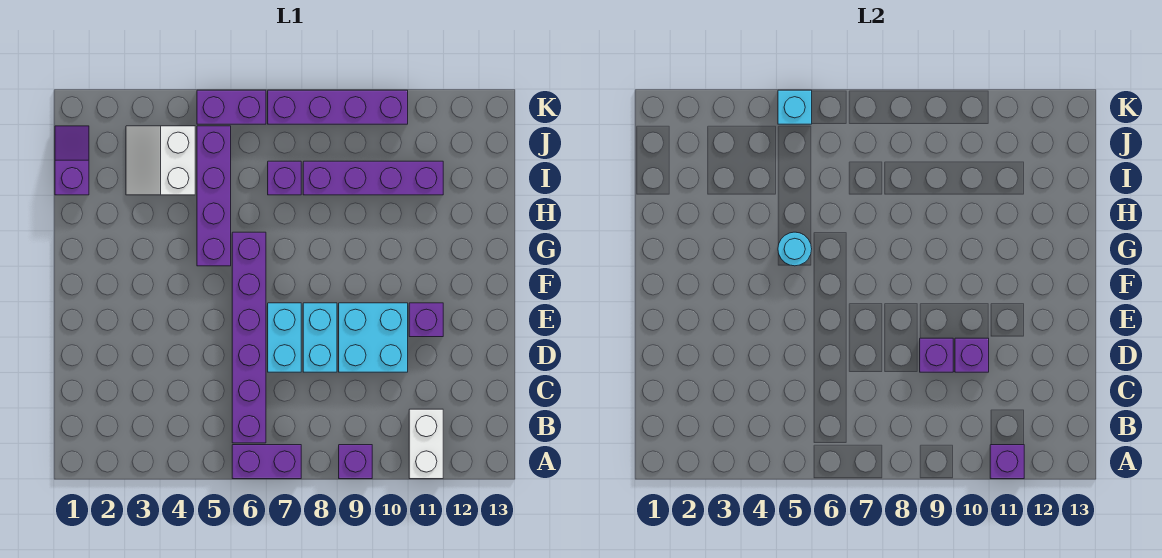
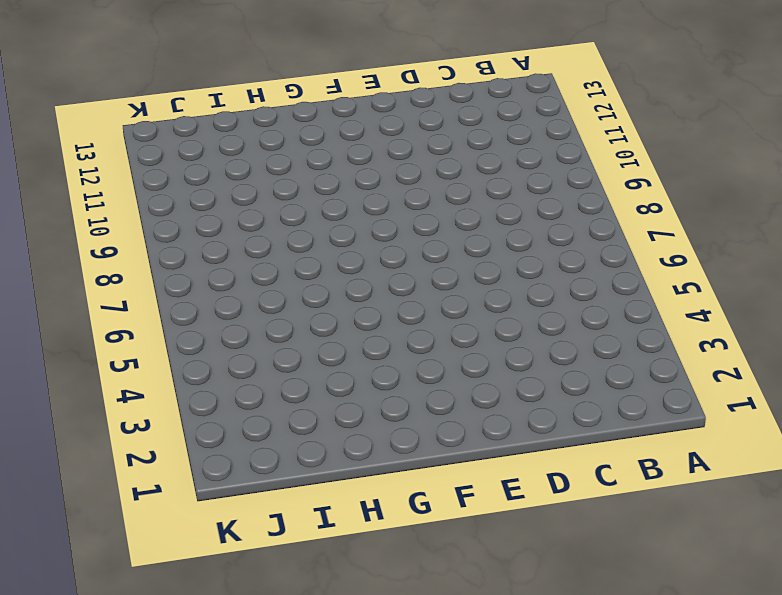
none -> purple brick A6:A7 level 1
none -> purple brick A9 level 1
none -> white brick A11:B11 level 1

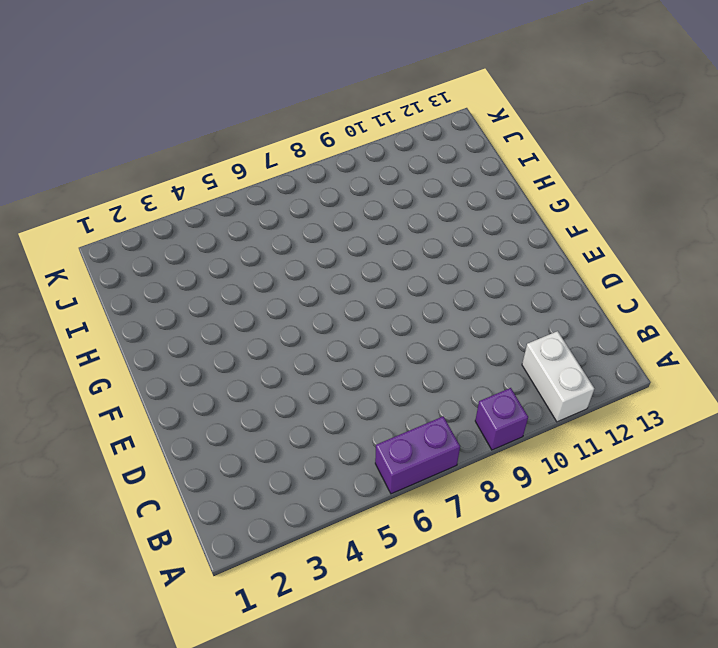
none -> purple brick B6:G6 level 1
none -> cyan brick D7:E7 level 1
none -> cyan brick D8:E8 level 1

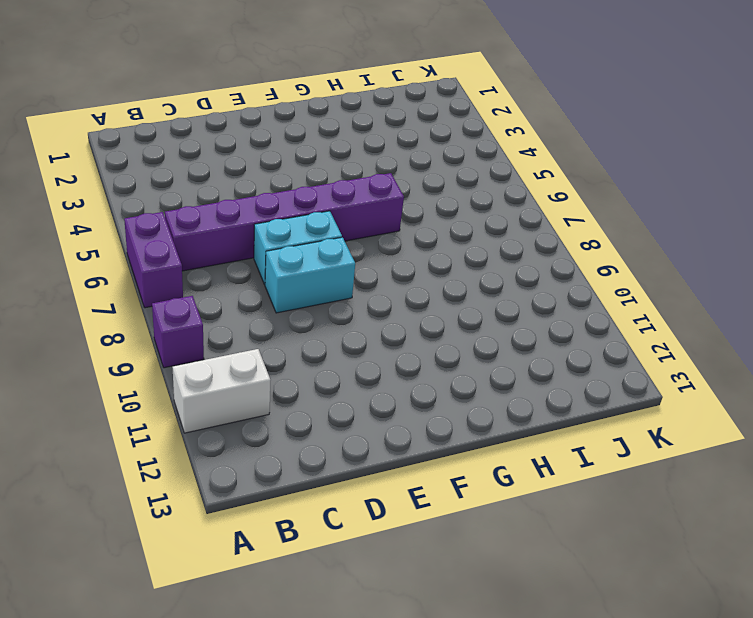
none -> cyan brick D9:E10 level 1
none -> purple brick E11 level 1
none -> purple brick G5:J5 level 1

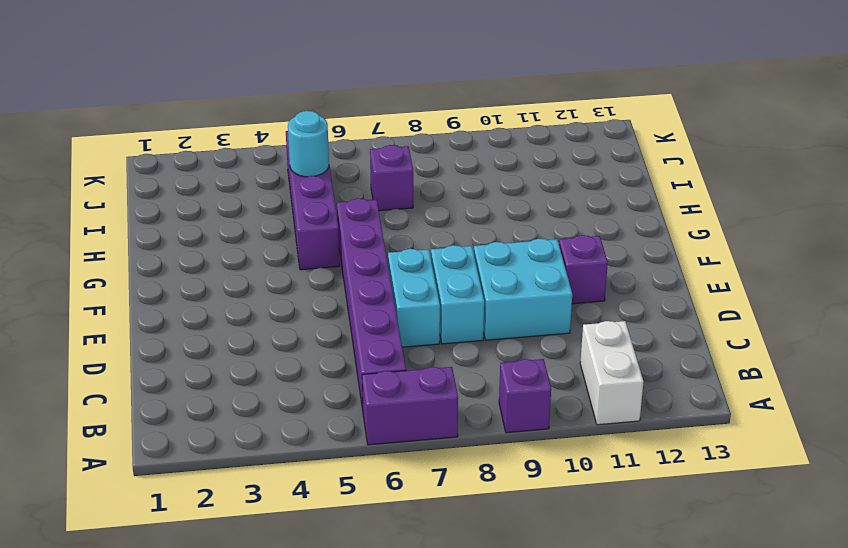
cyan round brick I5 level 2 -> cyan round brick G5 level 2
none -> purple slope I1:J1 level 1 top I
none -> white slope I3:J4 level 1 top 4
none -> purple brick I8:I11 level 1

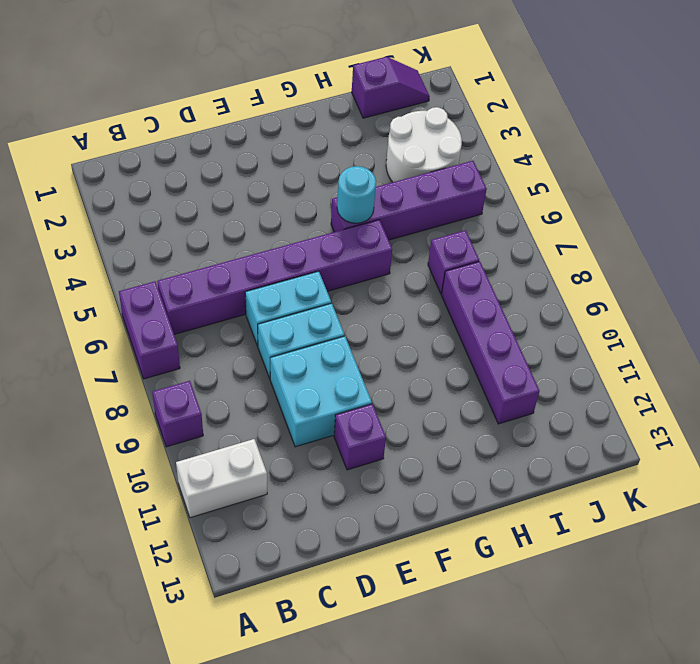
white round brick I3:J4 level 1 -> white slope I3:J4 level 1 top 4
none -> purple brick K5:K6 level 1
none -> purple brick K7:K10 level 1
none -> purple brick A11 level 2

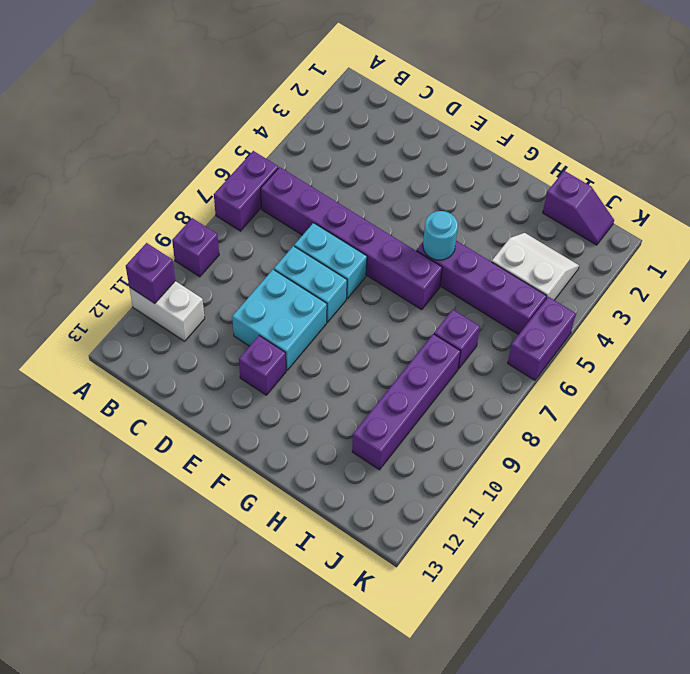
none -> purple brick K7:K10 level 1
none -> purple brick D9 level 2
none -> purple brick D10 level 2

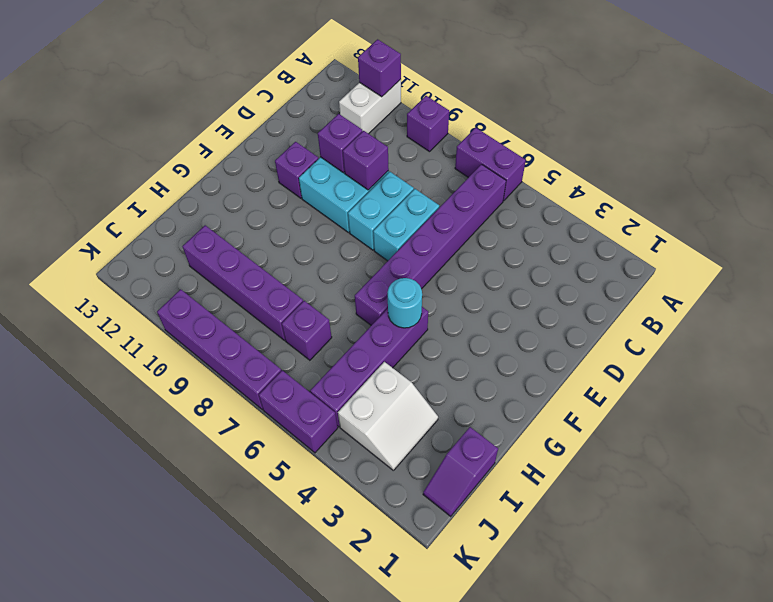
none -> cyan brick K5 level 2

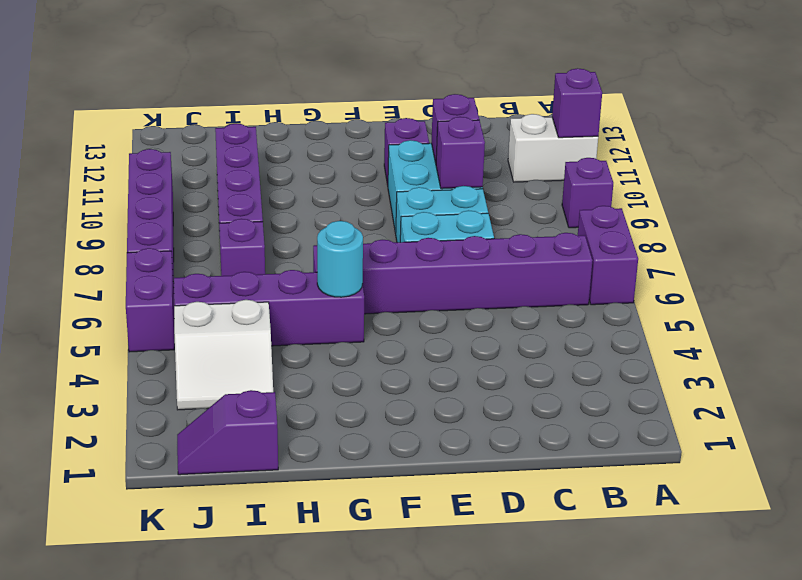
none -> cyan brick K5 level 2

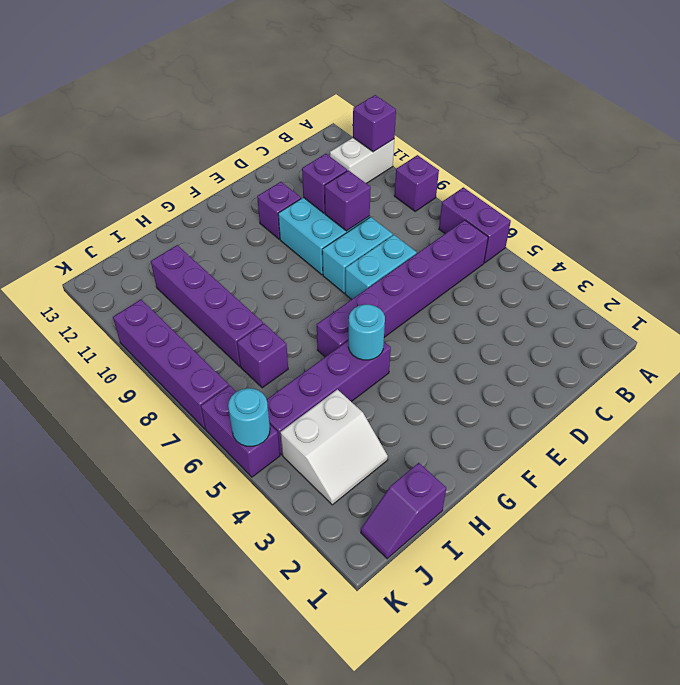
cyan round brick K5 level 2 -> cyan brick K5 level 2

